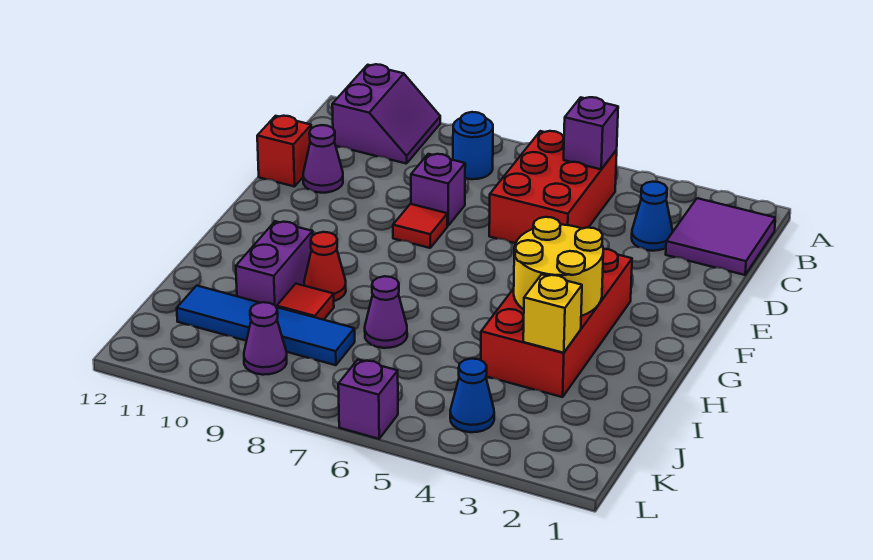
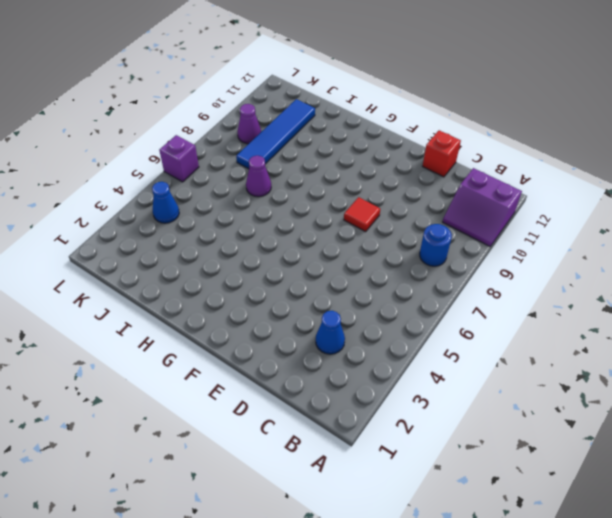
none -> purple tile B1:C2 level 1
none -> red brick B5:D6 level 1
none -> purple brick D8 level 1

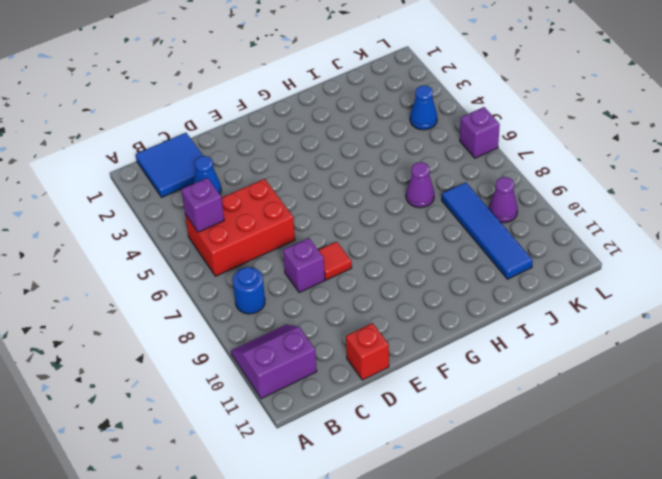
blue tile B1:C2 level 1 -> purple tile B1:C2 level 1
none -> purple cone D11 level 1
none -> red brick F3:I4 level 1
none -> red cone H9 level 1

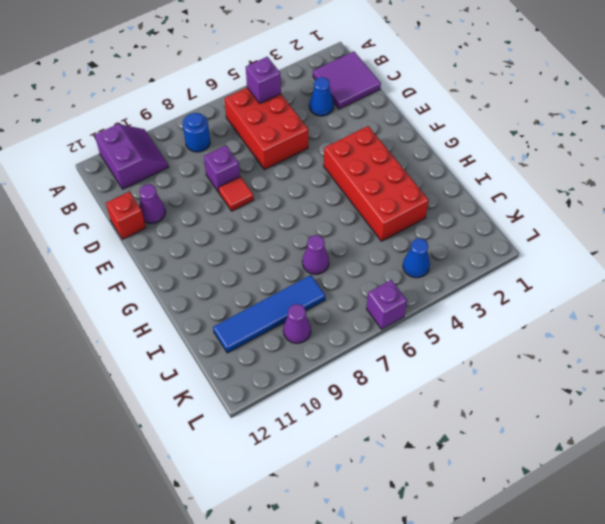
none -> red cone H9 level 1
none -> purple brick H10:I10 level 1
none -> red tile I9 level 1

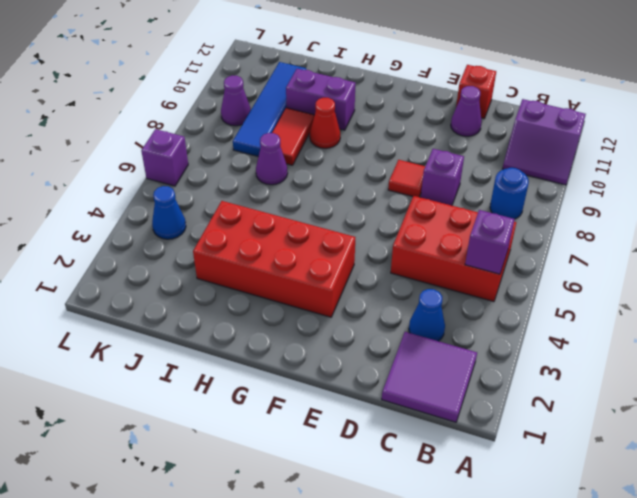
red tile I8:I9 level 1 -> red tile I9 level 1
none -> yellow round brick G3:H4 level 2
none -> yellow brick I3 level 2

